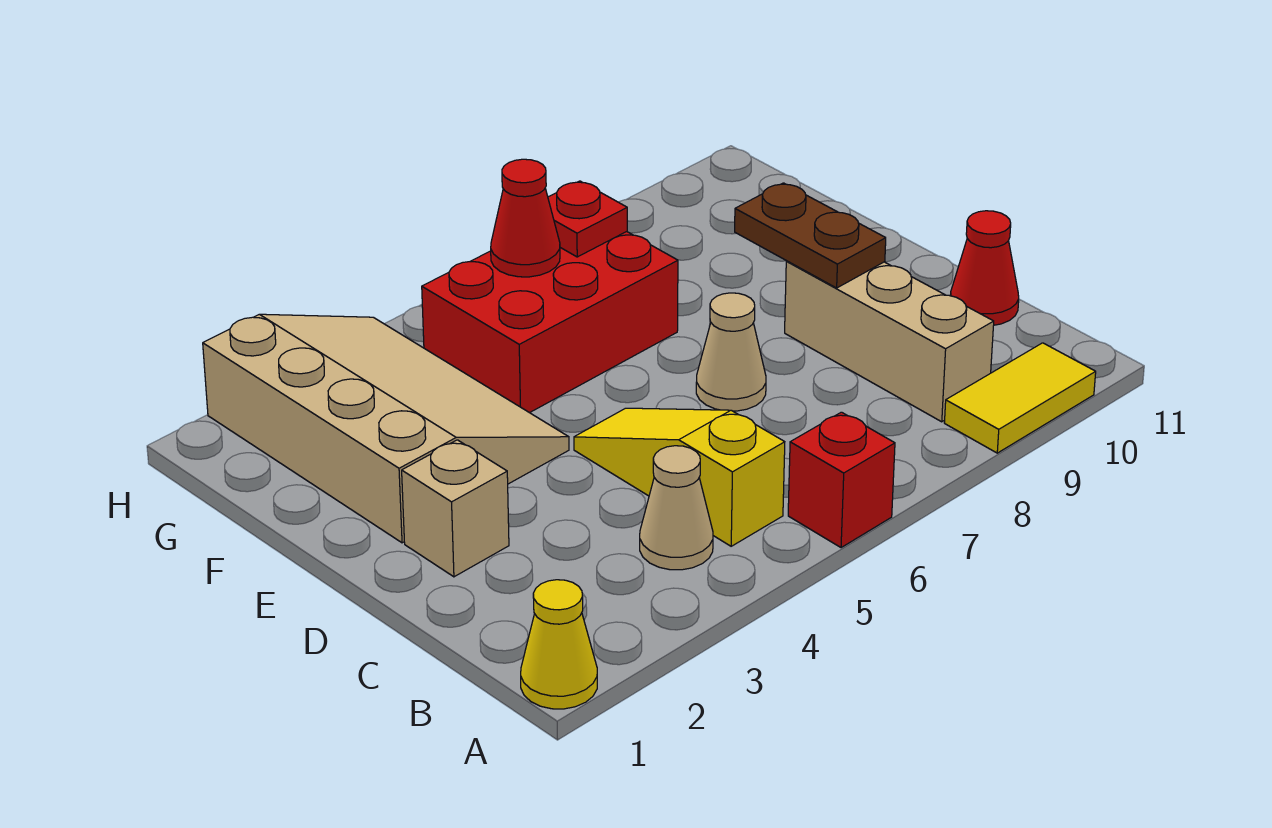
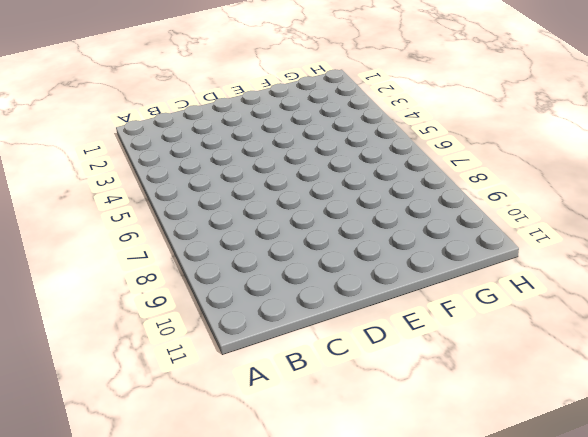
none -> yellow cone A1 level 1
none -> red brick A6 level 1
none -> yellow tile A9:A10 level 1

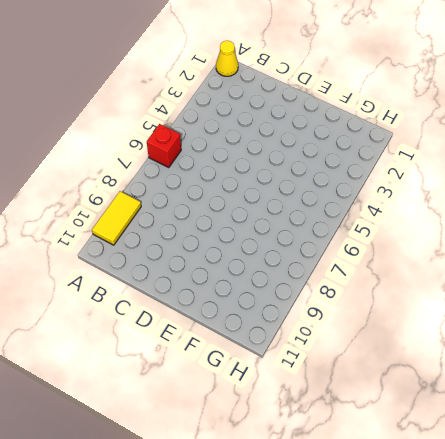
none -> tan cone B4 level 1
none -> yellow slope B5:D5 level 1 top B
none -> tan brick B9:D9 level 1

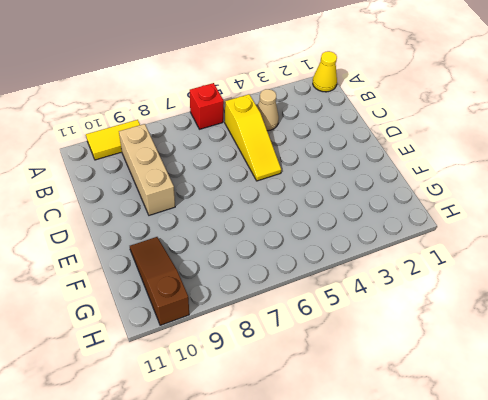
brown slope F10:H10 level 1 top H -> none
none -> red cone C11 level 1
none -> tan brick D2 level 1
none -> tan cone D7 level 1

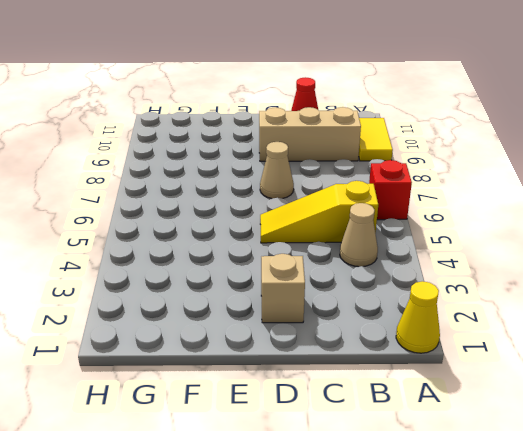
none -> tan slope E2:H4 level 1 top 2
none -> red brick F5:G7 level 1
none -> brown plate D9:E9 level 2

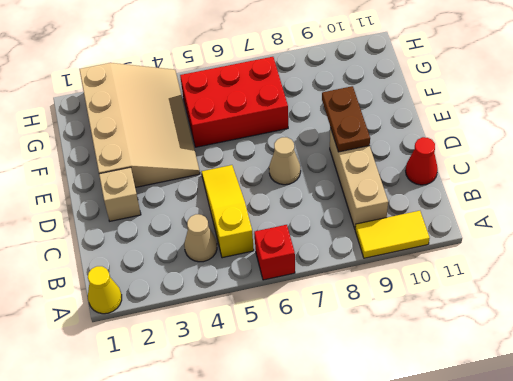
none -> red cone G6 level 2
none -> red plate G7 level 2

